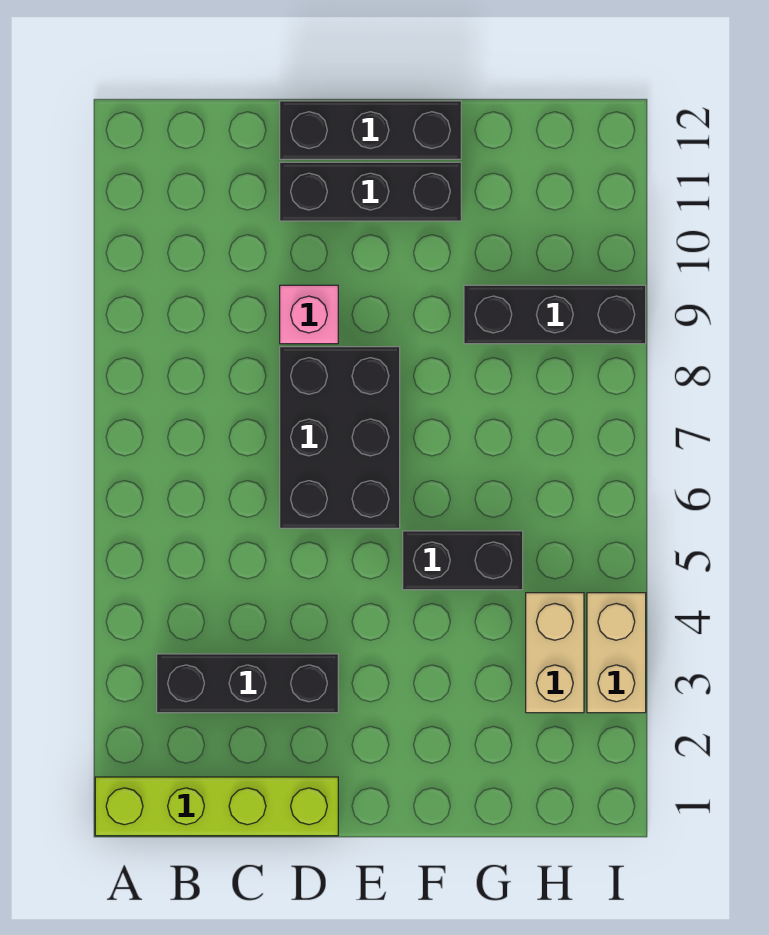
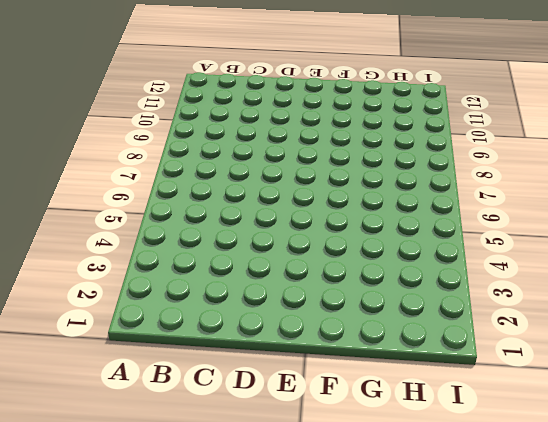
none -> lime brick A1:D1 level 1
none -> black brick B3:D3 level 1

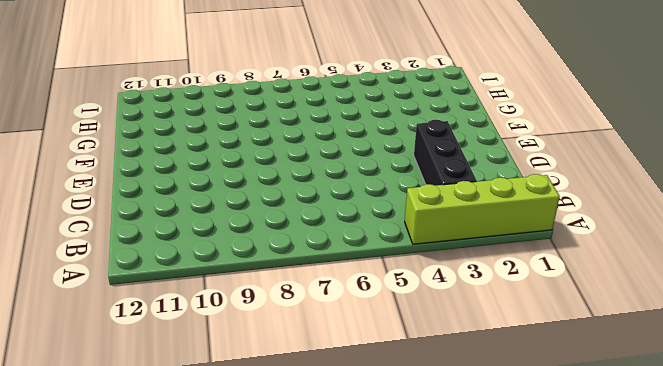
lime brick A1:A4 level 1 -> lime brick A1:D1 level 1
none -> black brick D6:E8 level 1
none -> pink brick D9 level 1

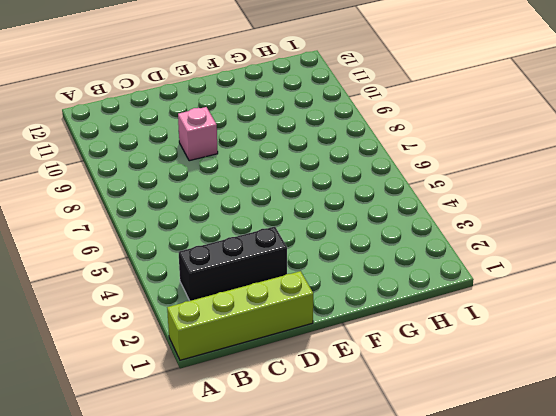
none -> black brick D6:E8 level 1
none -> black brick D11:F11 level 1

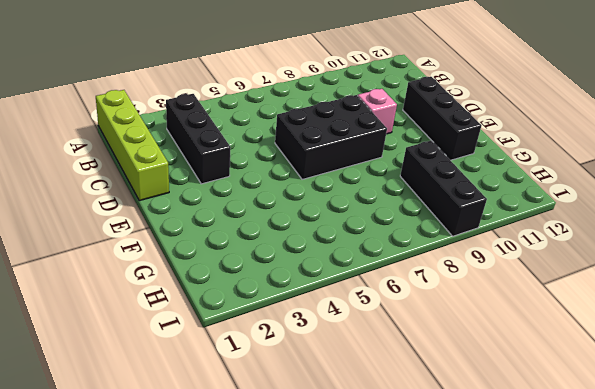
none -> black brick D12:F12 level 1
none -> black brick F5:G5 level 1

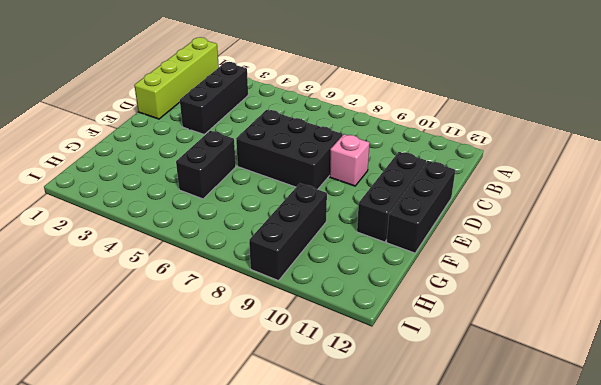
none -> tan brick H3:H4 level 1
none -> tan brick I3:I4 level 1

